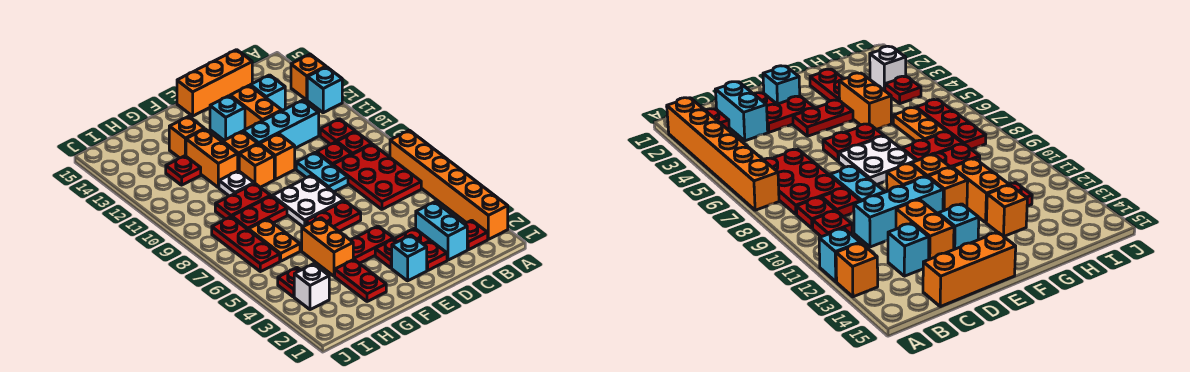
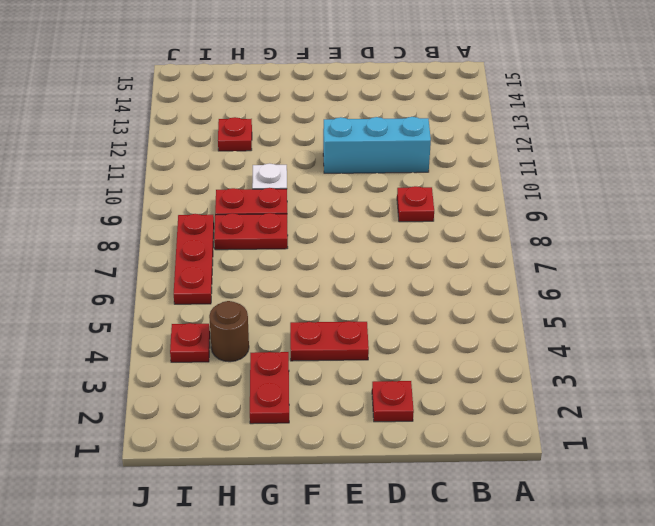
brown round brick H4 level 1 -> none
none -> orange brick A2:A7 level 1
none -> cyan brick A12 level 1
none -> orange brick A13 level 1
none -> red plate B2 level 1

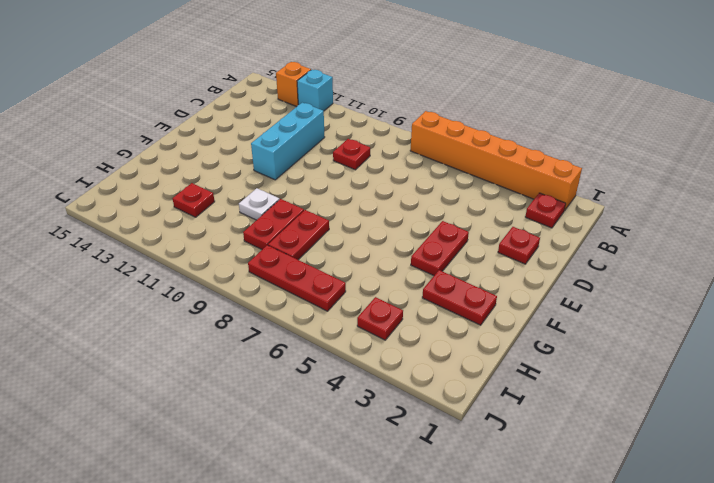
none -> red plate B6:C8 level 1
none -> red plate B9 level 1
none -> red plate B10 level 1
none -> cyan brick C2:C3 level 1

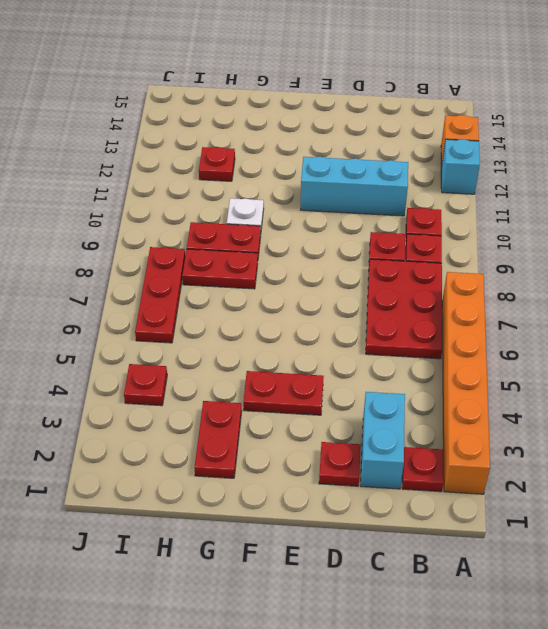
none -> cyan brick C13 level 1
none -> orange brick C15:E15 level 1
none -> red plate D3:E3 level 1
none -> cyan plate D8:D9 level 1

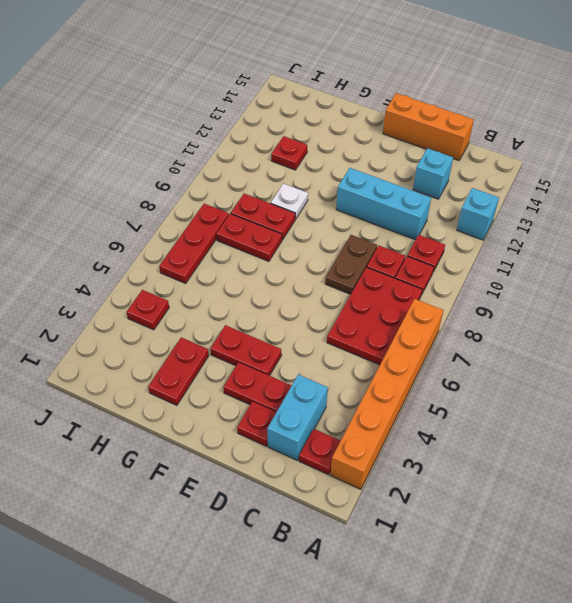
brown plate D8:D9 level 1 -> cyan plate D8:D9 level 1
none -> orange brick A13 level 1
none -> orange brick D12:D13 level 1
none -> cyan brick E2 level 1
none -> red plate E6:F6 level 1

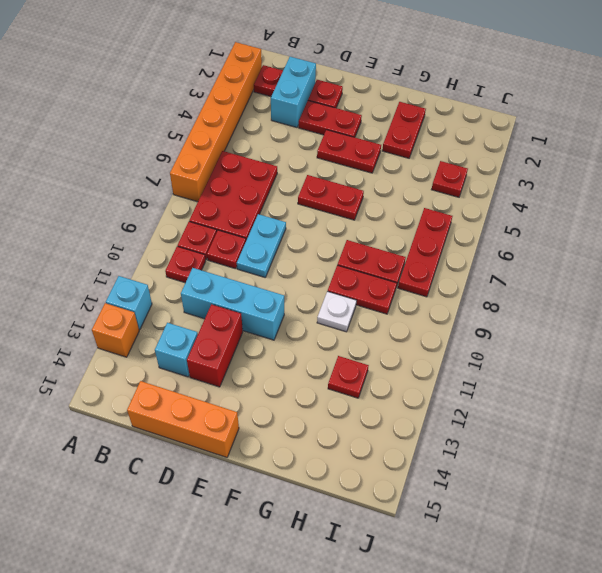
red brick D12:D13 level 1 -> orange brick D12:D13 level 1
none -> cyan brick E2 level 1
none -> white plate E7:F8 level 1
none -> orange brick E10 level 1
none -> cyan brick E13 level 1

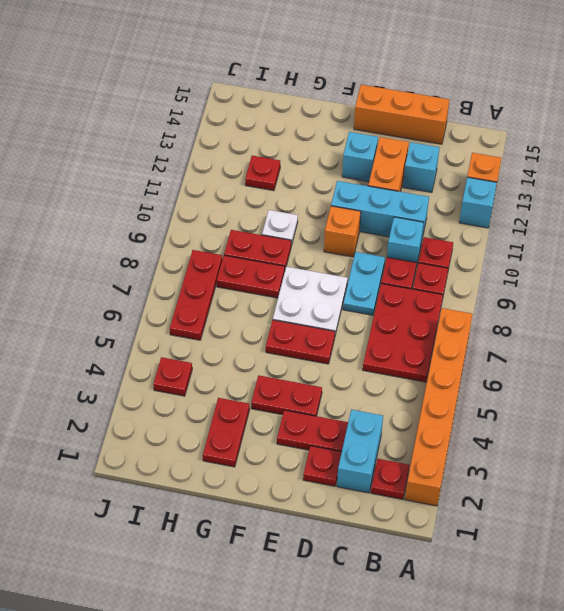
cyan brick C10 level 1 -> cyan brick E2 level 1
none -> orange brick F10 level 1
none -> orange brick F11 level 1
none -> orange brick G4:G5 level 1
none -> orange brick G11:G12 level 1

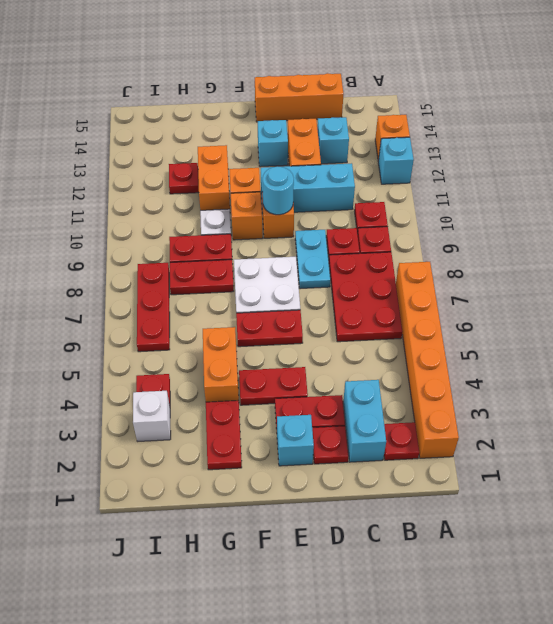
cyan round brick E10 level 2 -> none
none -> orange brick G13 level 1
none -> orange plate H6:H7 level 1

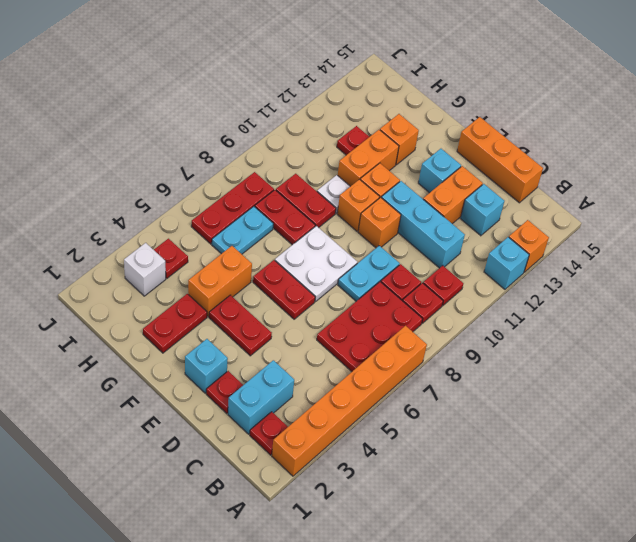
cyan plate H6:H7 level 1 -> orange plate H6:H7 level 1
none -> red plate D3:E3 level 1

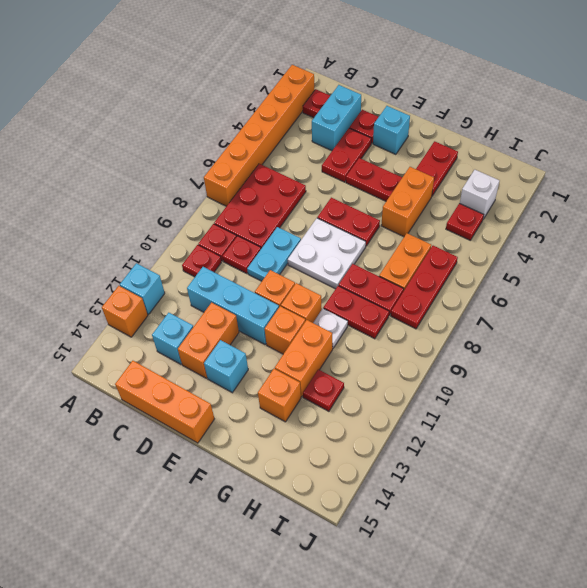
red plate D3:D4 level 1 -> red plate D3:E3 level 1

